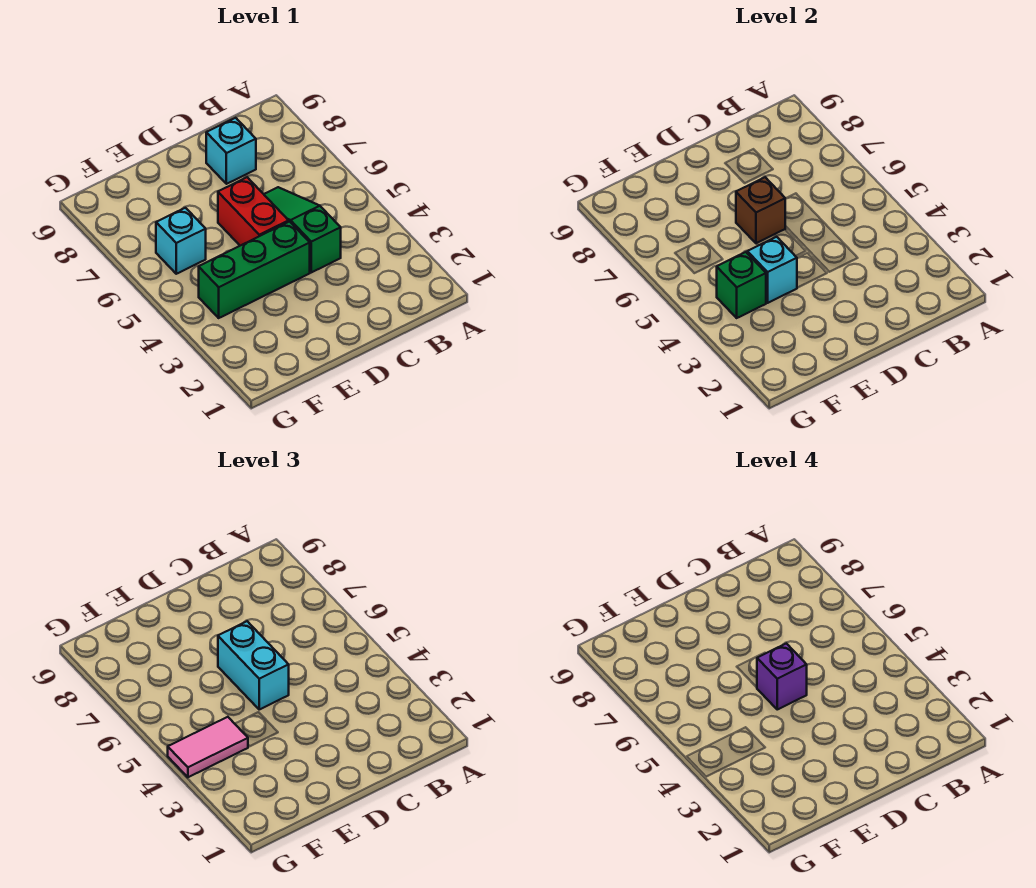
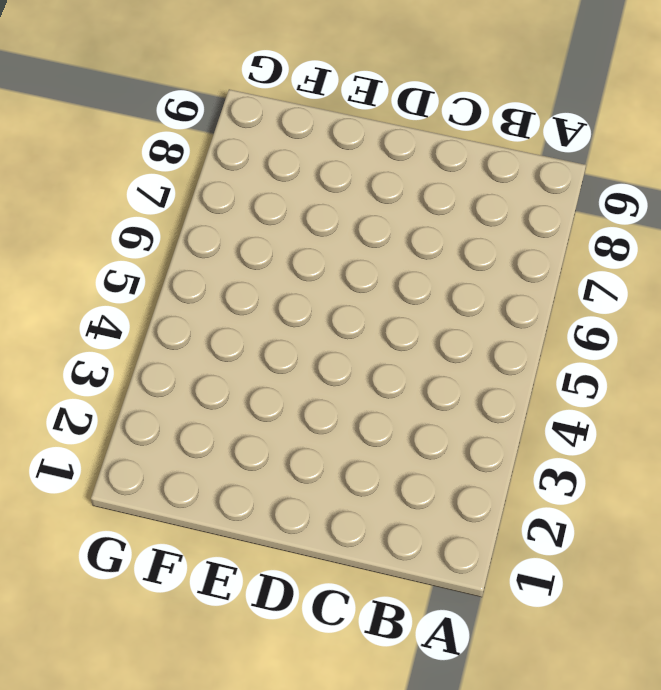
none -> green slope C4:C6 level 1 top 4
none -> cyan brick C8 level 1

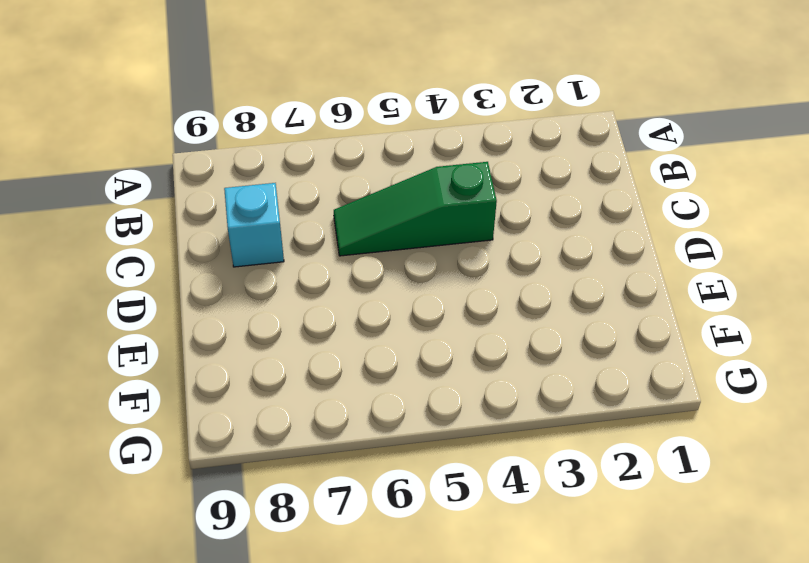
none -> green brick D4:F4 level 1
none -> red brick D5:D6 level 1

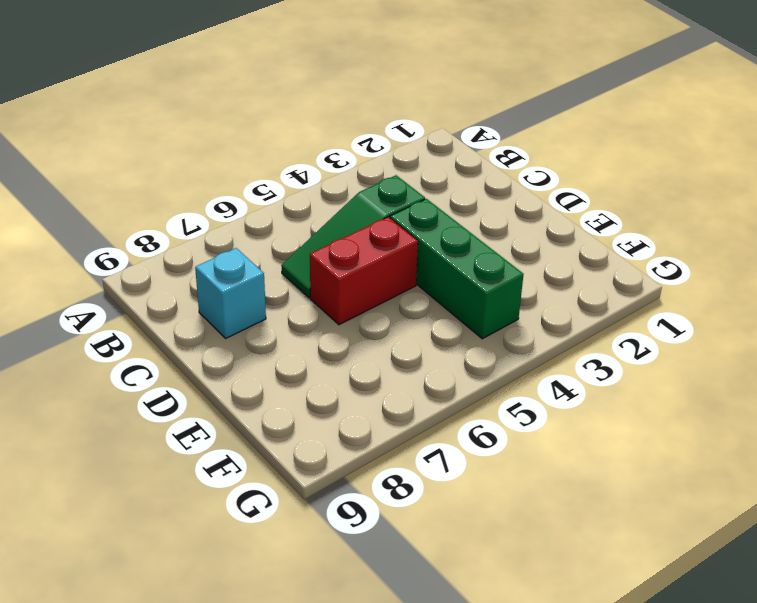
none -> cyan brick F6 level 1
none -> brown brick D6 level 2

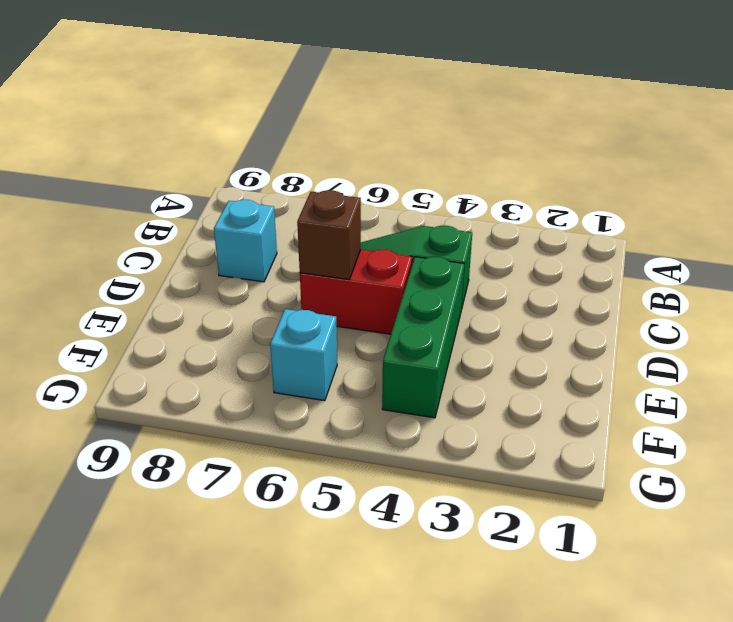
none -> cyan brick E4 level 2
none -> green brick F4 level 2

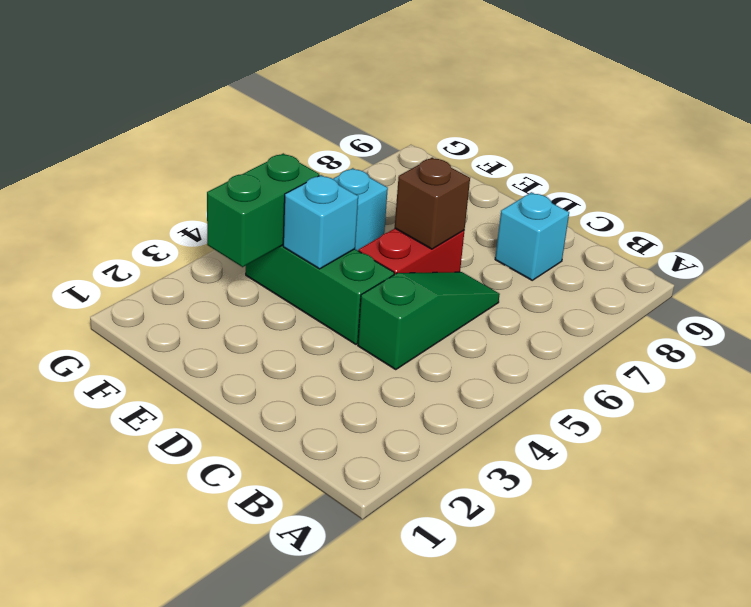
green brick F3:F4 level 2 -> green brick F4 level 2
none -> cyan brick D5:D6 level 3
none -> pink tile F4:G4 level 3

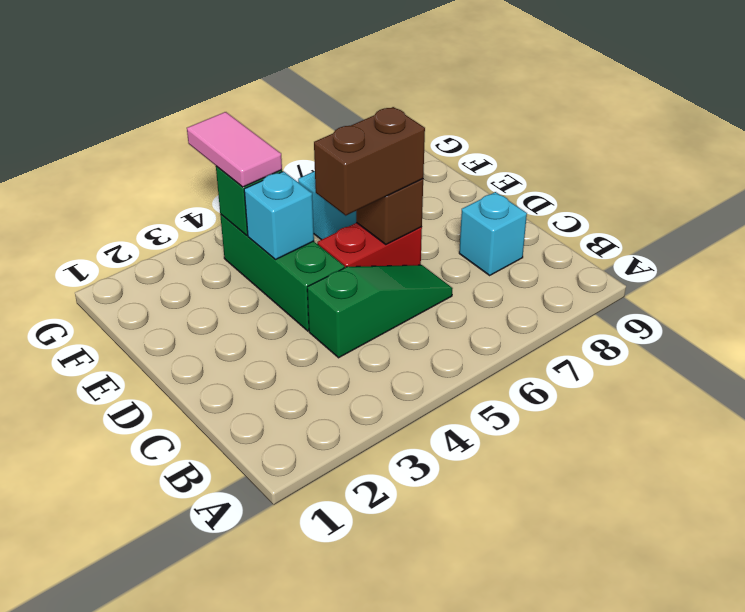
brown brick D5:D6 level 3 -> cyan brick D5:D6 level 3
none -> purple brick D5 level 4

